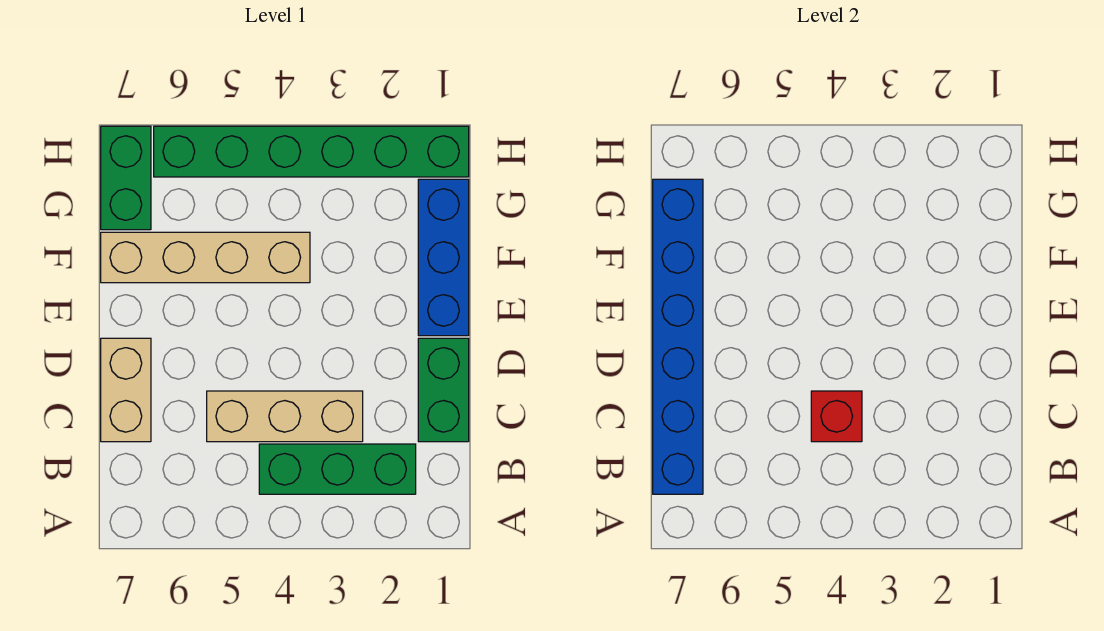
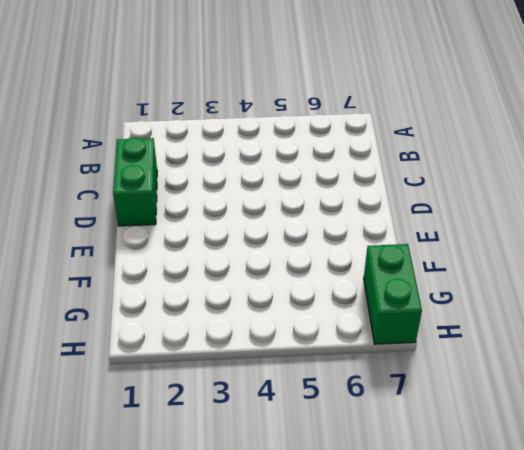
none -> green brick B2:B4 level 1
none -> tan brick C3:C5 level 1

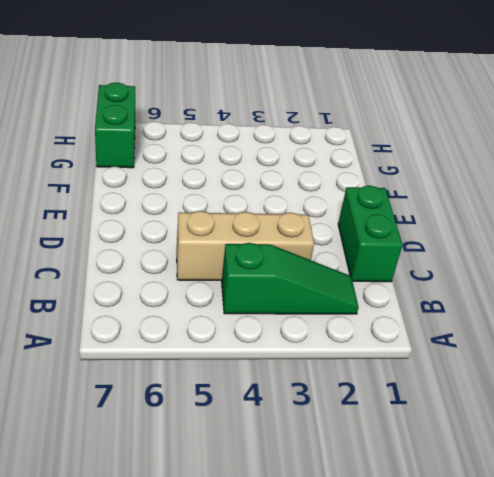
green slope B2:B4 level 1 top 4 -> green brick B2:B4 level 1
none -> tan brick C7:D7 level 1
none -> blue brick E1:G1 level 1

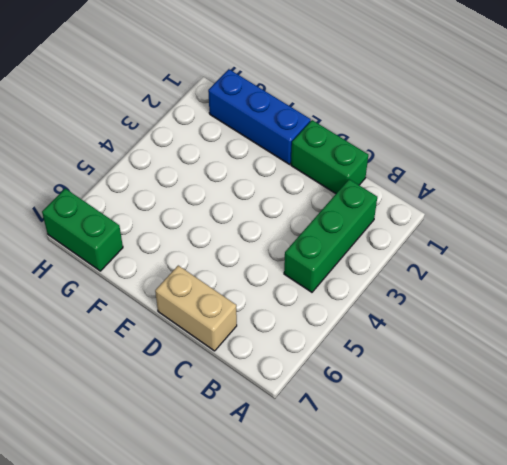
none -> tan brick C3:C5 level 1
none -> tan brick F4:F7 level 1

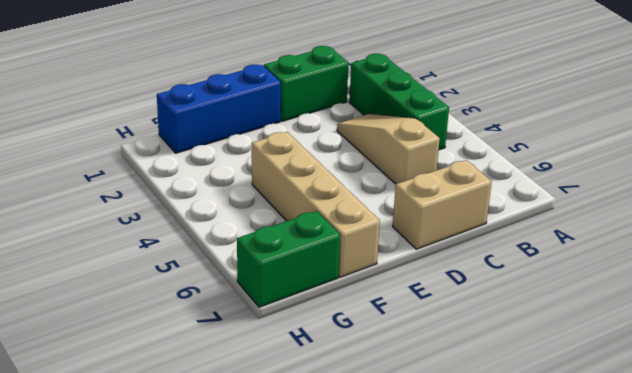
tan slope C3:C5 level 1 top 5 -> tan brick C3:C5 level 1
none -> green brick H1:H6 level 1
none -> blue brick B7:G7 level 2

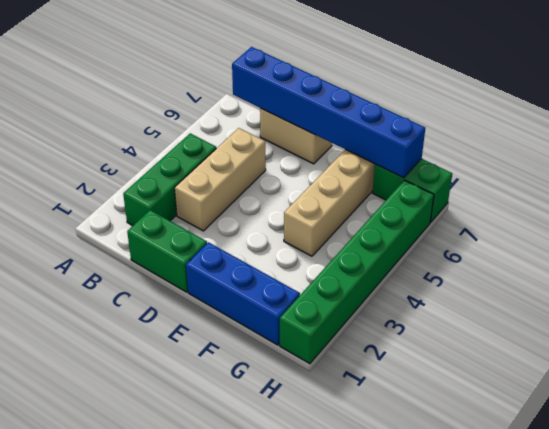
none -> red brick C4 level 2

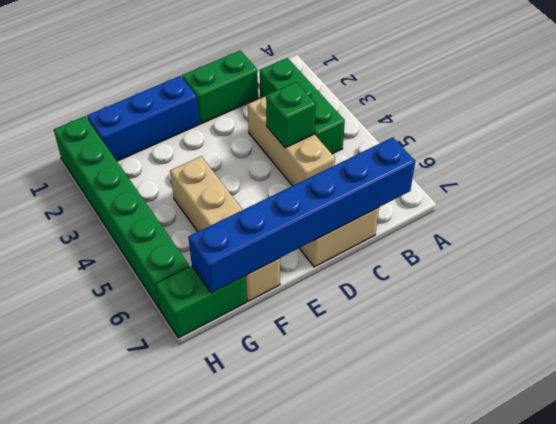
green brick C4 level 2 -> red brick C4 level 2

